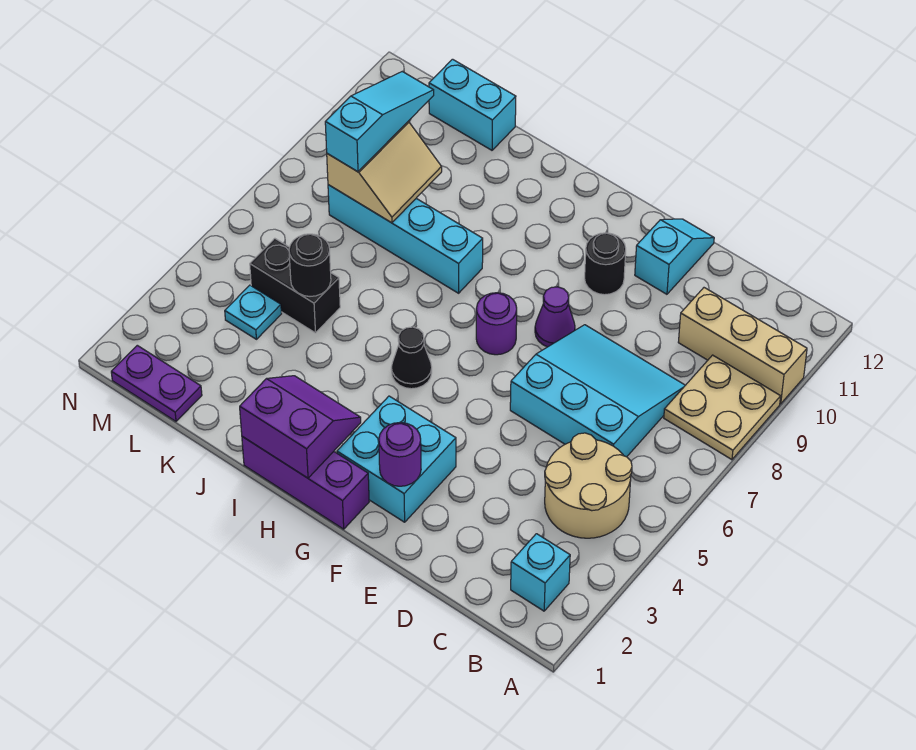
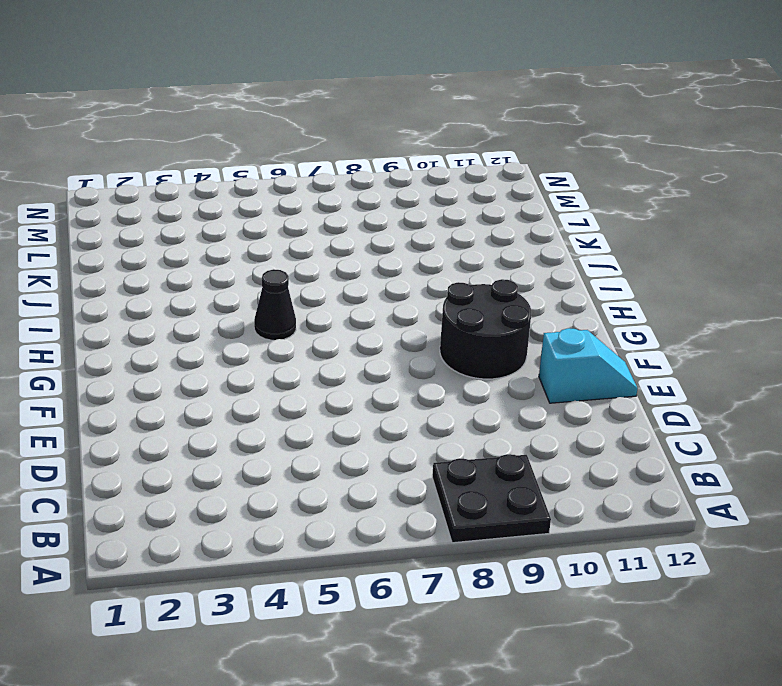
black plate A8:B9 level 1 -> tan plate A8:B9 level 1
black round brick F9:G10 level 1 -> black round brick F10 level 1
none -> tan brick A10:C10 level 1
none -> cyan brick B2 level 1
none -> tan round brick B4:C5 level 1

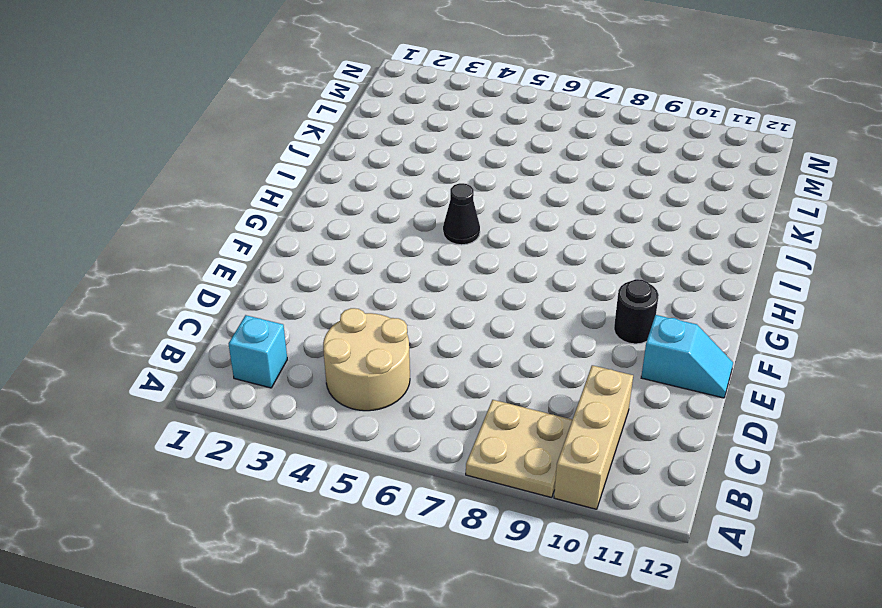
none -> cyan slope C6:E8 level 1 top 6
none -> cyan brick F2:G3 level 1
none -> purple cone F8 level 1

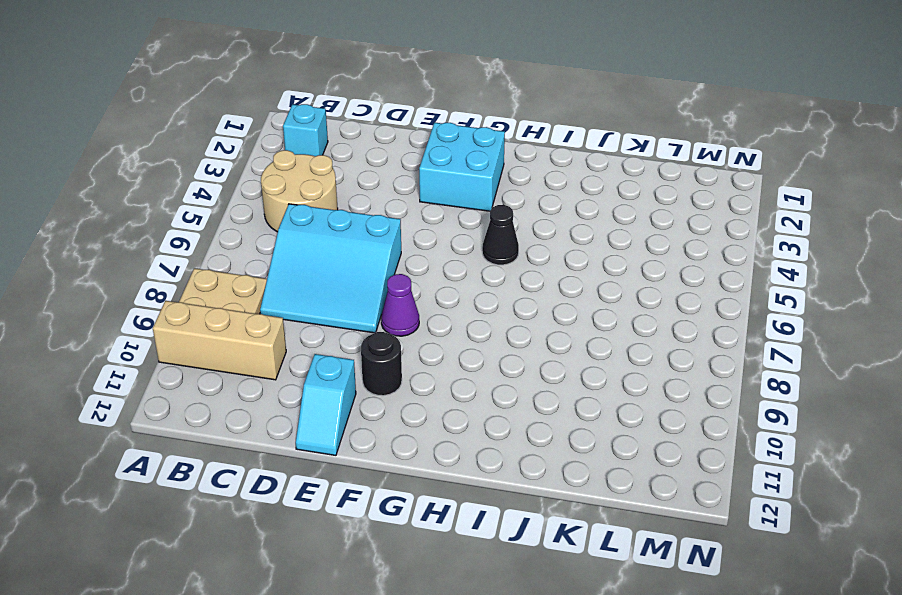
none -> purple brick G1:I1 level 1
none -> purple round brick G7 level 1
none -> cyan brick I8:L8 level 1

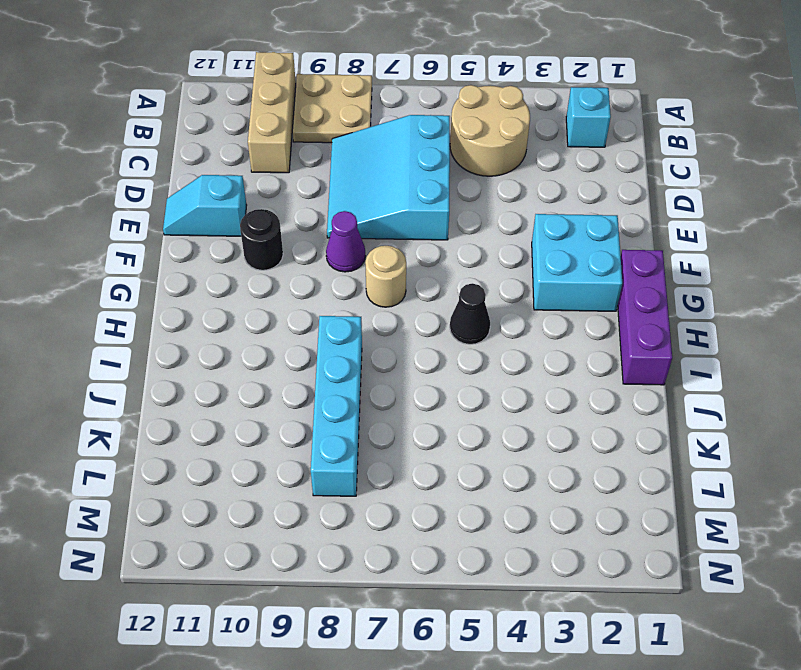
tan round brick G7 level 1 -> purple round brick G7 level 1
none -> black brick K5:L5 level 1
none -> cyan brick K12:L12 level 1
none -> purple plate L1:M1 level 1

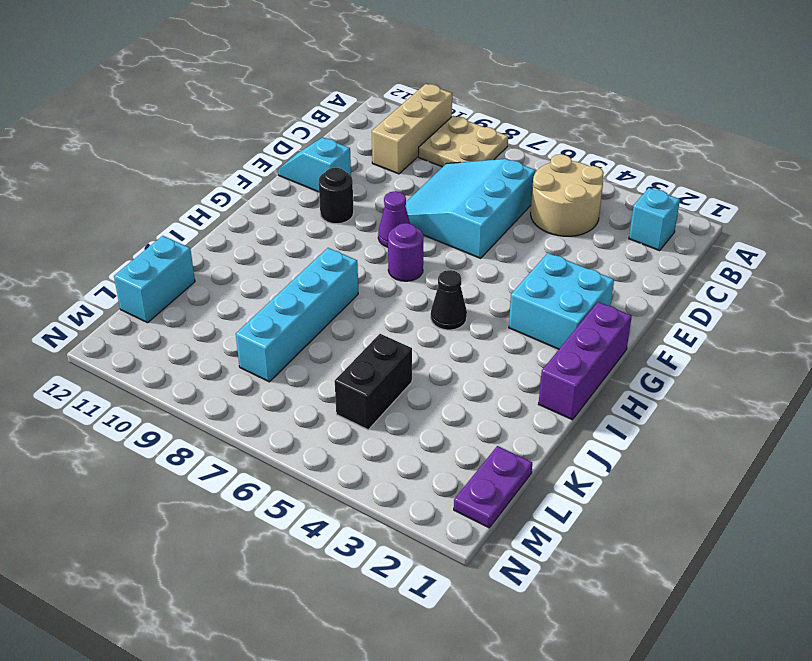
none -> cyan plate L4 level 1
none -> purple round brick F2 level 2
none -> purple slope H1:I2 level 2 top 1

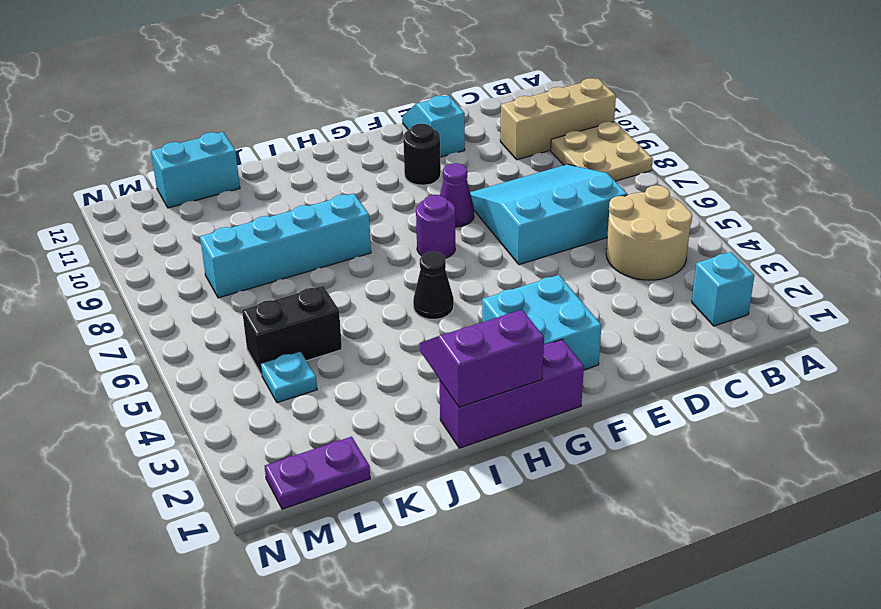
none -> purple round brick F2 level 2
none -> black round brick K5 level 2
none -> tan slope K8:L9 level 2 top L

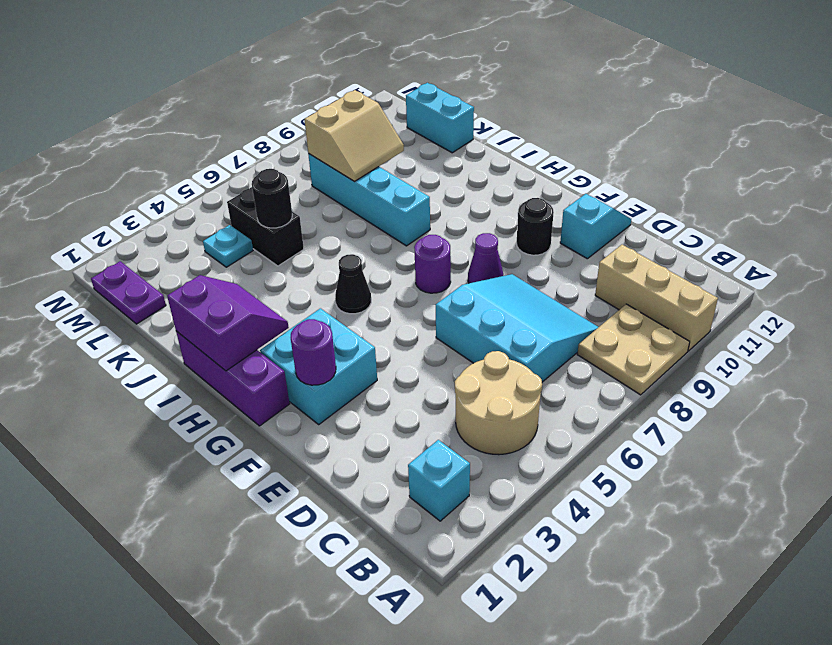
none -> cyan slope L8:L10 level 3 top 8

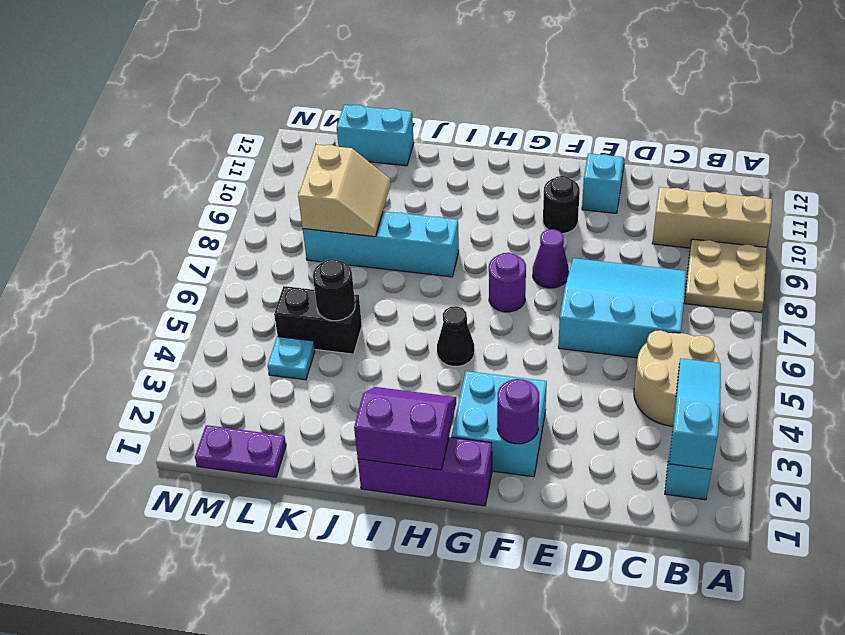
cyan slope B2:B4 level 2 top 2 -> cyan slope L8:L10 level 3 top 8

